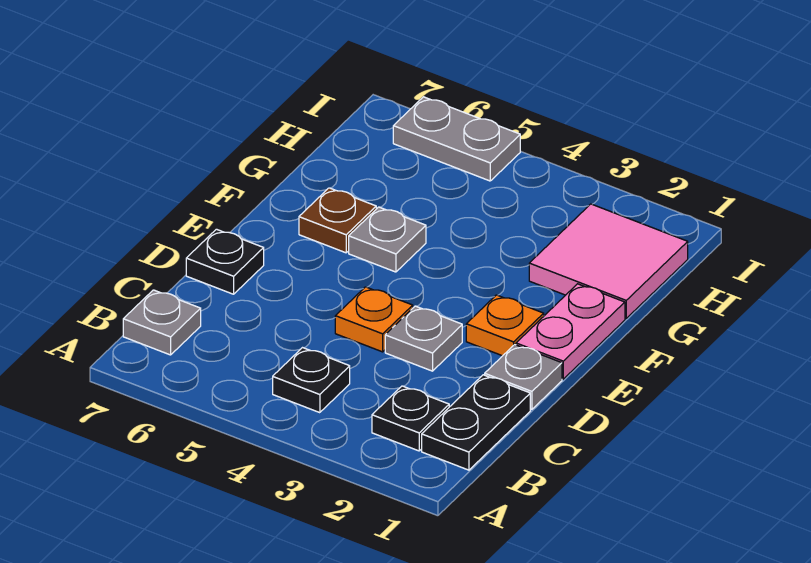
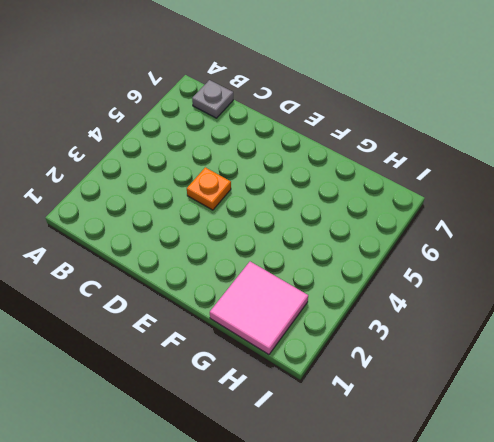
none -> black plate B1:C1 level 1
none -> black plate B2 level 1
none -> black plate B4 level 1

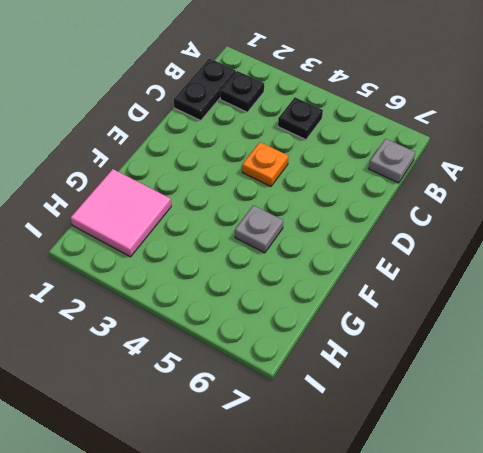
none -> grey plate D1 level 1
none -> grey plate D3 level 1
none -> black plate D7 level 1

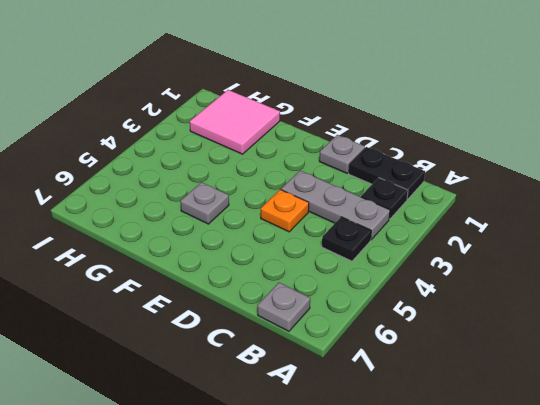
grey plate B3:D3 level 1 -> grey plate D3 level 1
none -> black plate D7 level 1
none -> pink plate E1:F1 level 1
none -> orange plate E2 level 1

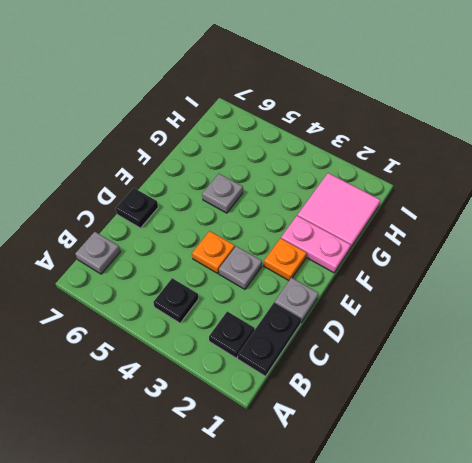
pink plate F1:F2 level 1 -> pink plate E1:F1 level 1
none -> brown plate F6 level 1
none -> grey plate I5:I6 level 1

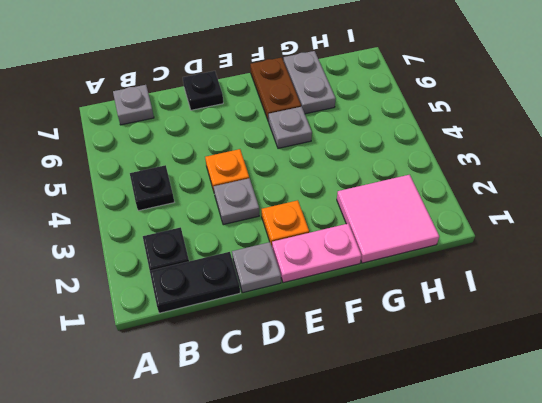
brown plate F6:F7 level 1 -> brown plate F6 level 1
grey plate G6:G7 level 1 -> grey plate I5:I6 level 1

